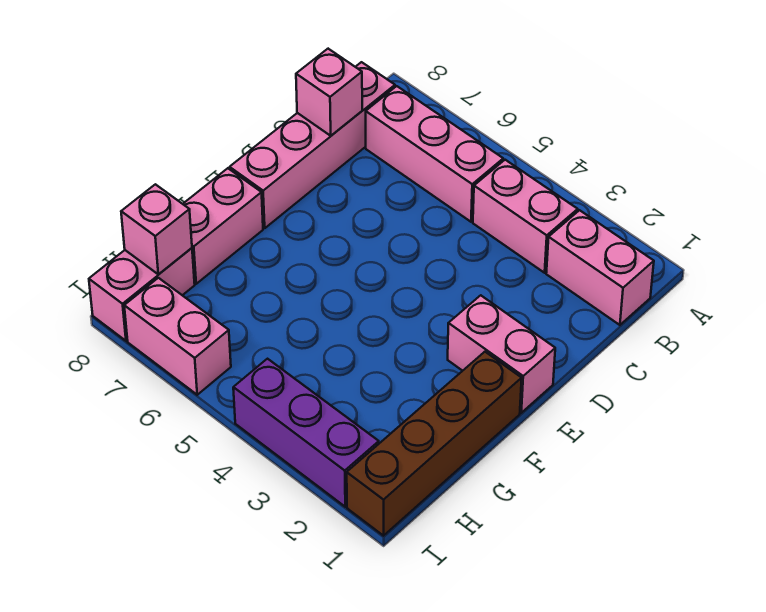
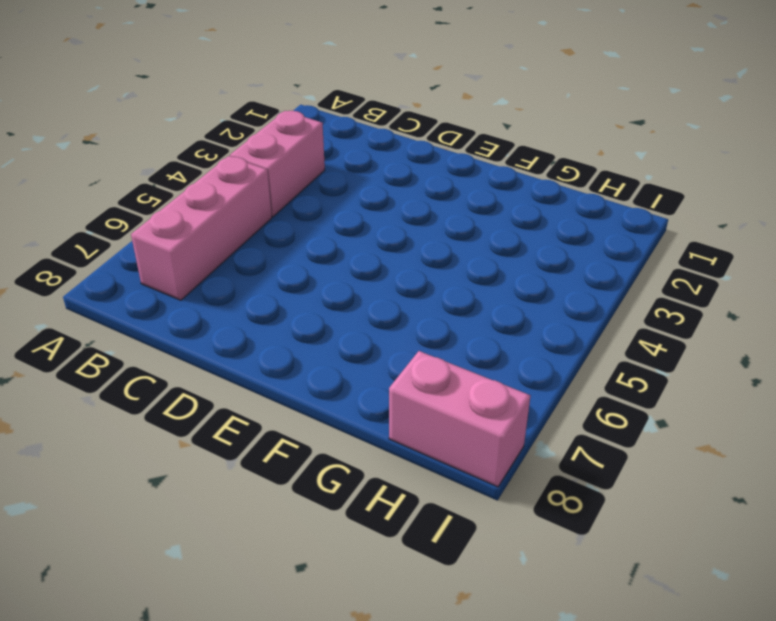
none -> pink brick B1:B2 level 1
none -> pink brick B8:E8 level 1
none -> pink brick E1:E2 level 1

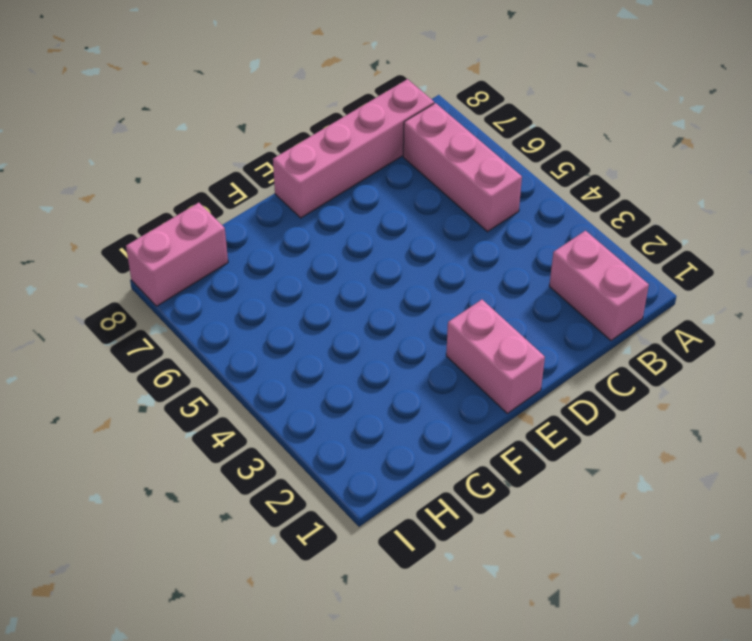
none -> pink brick B3:B4 level 1
none -> brown brick F1:I1 level 1
none -> pink brick F8:G8 level 1

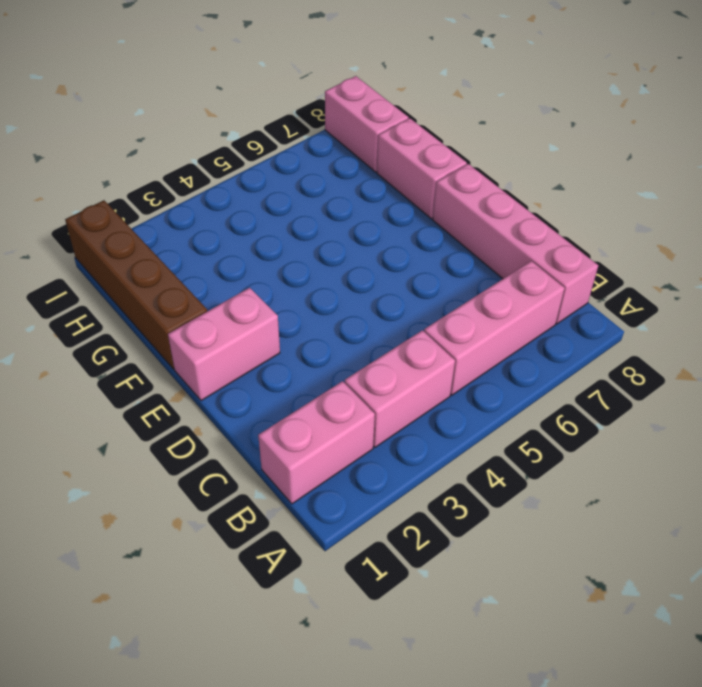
none -> purple brick I2:I4 level 1
none -> pink brick I6:I7 level 1
none -> pink brick C8 level 2

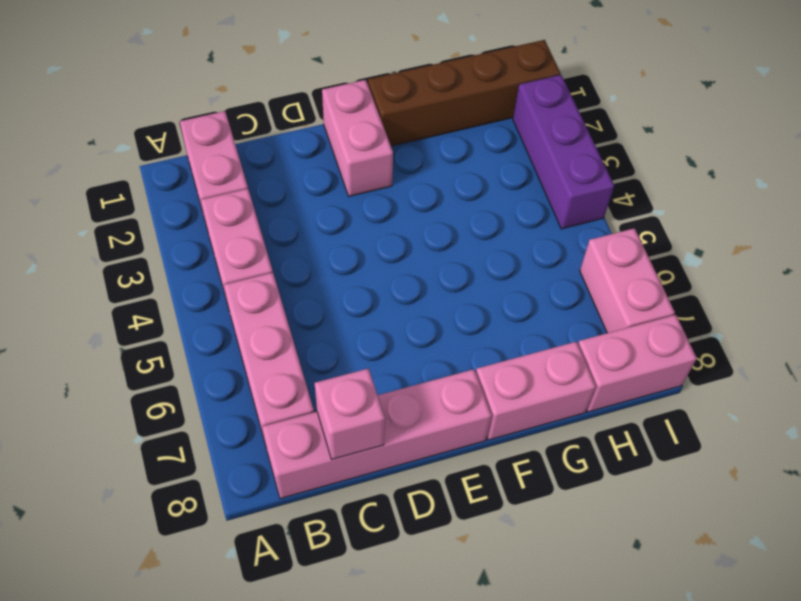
none -> pink brick H8 level 2

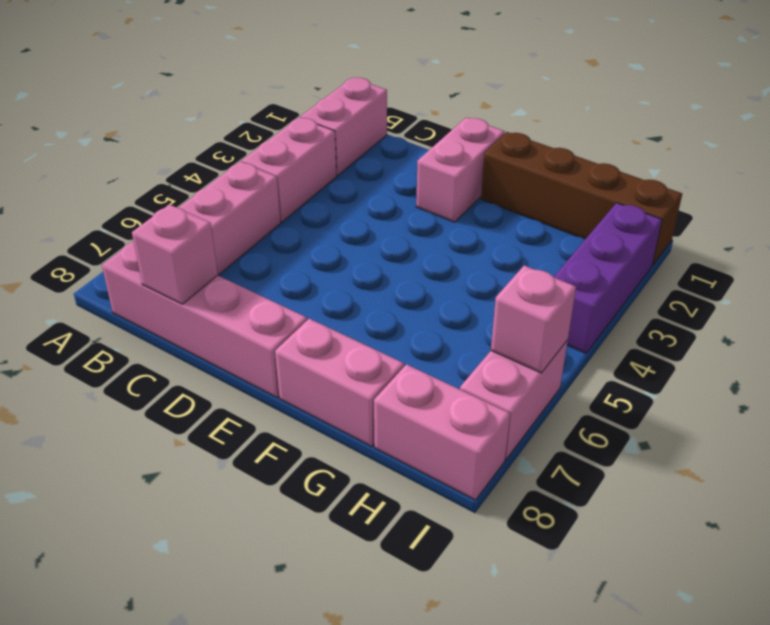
pink brick I6 level 2 -> pink brick H8 level 2

